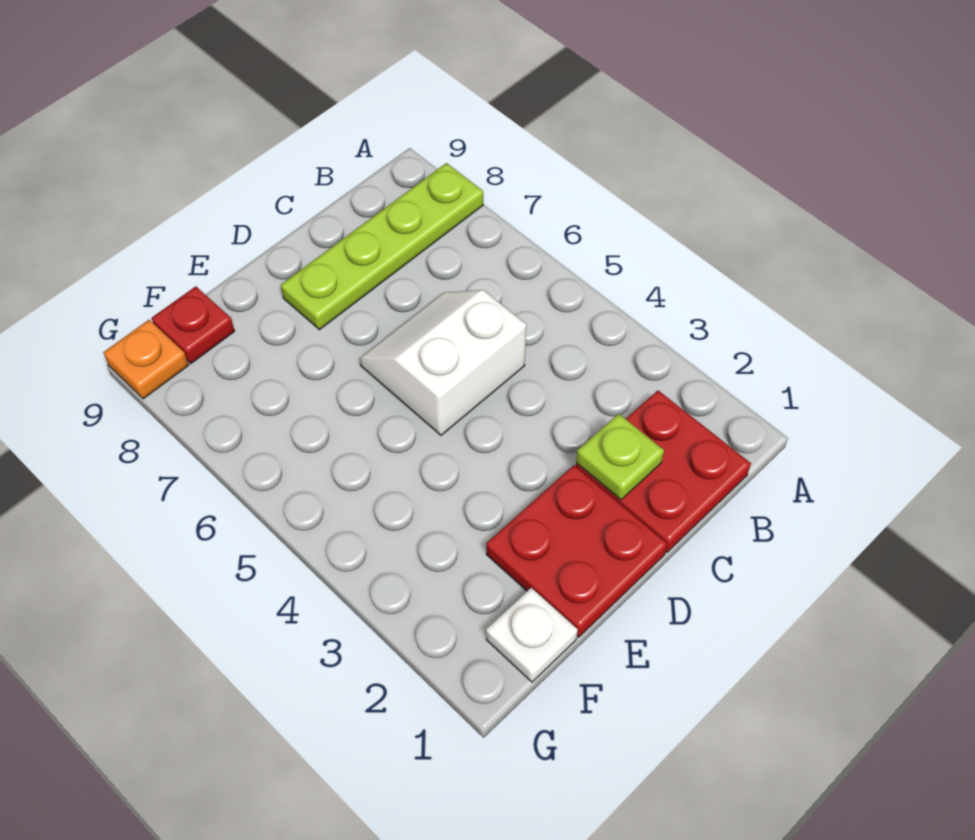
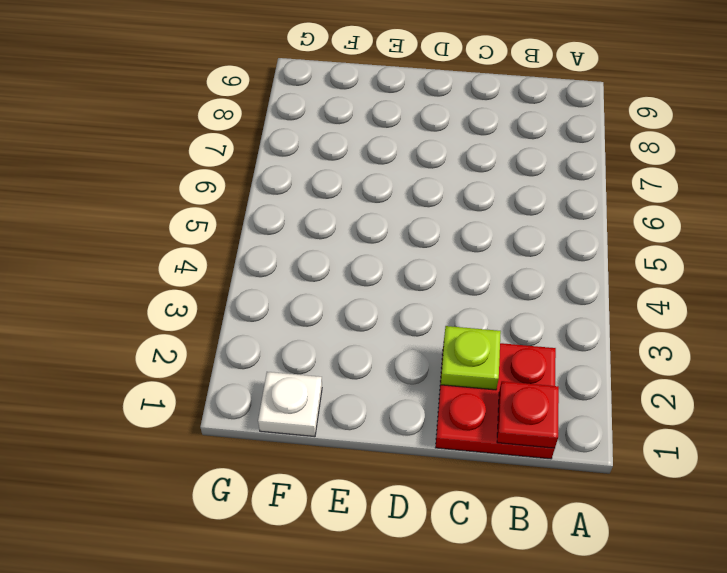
red plate B1 level 2 -> red plate F9 level 1
none -> lime plate A8:D8 level 1
none -> white slope C5:D6 level 1 top 5

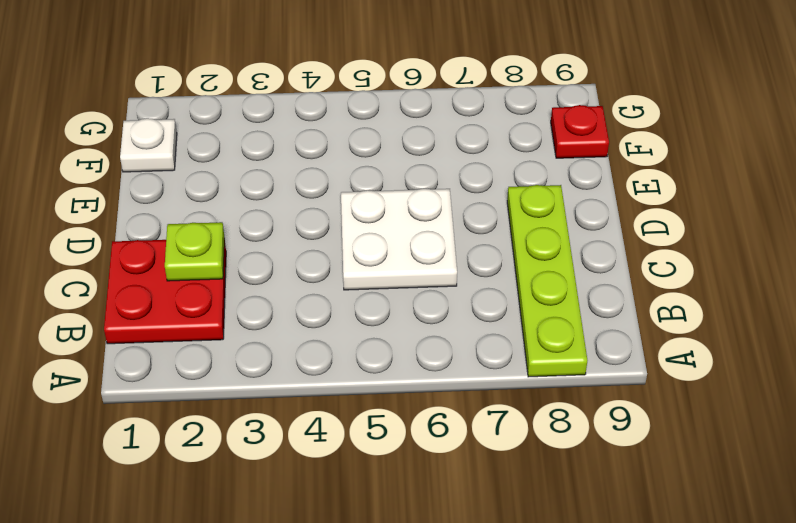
white plate C5:D6 level 1 -> white slope C5:D6 level 1 top 5
none -> red plate D1:E2 level 1
none -> orange plate G9 level 1

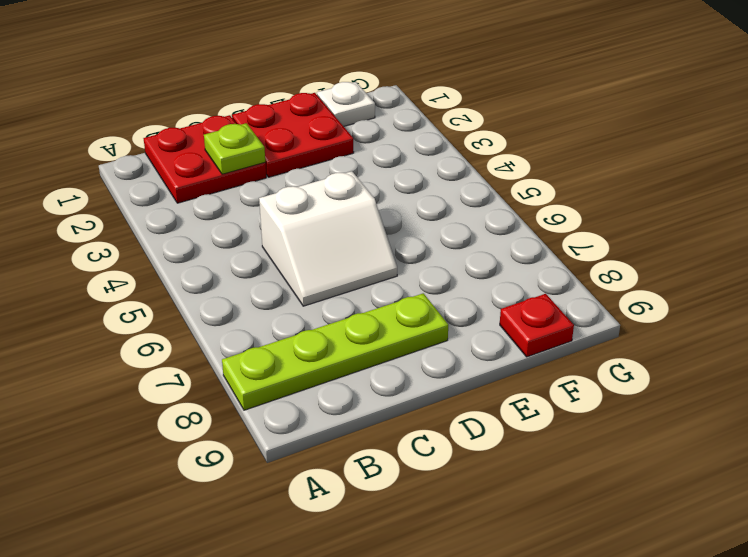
none -> orange plate G9 level 1

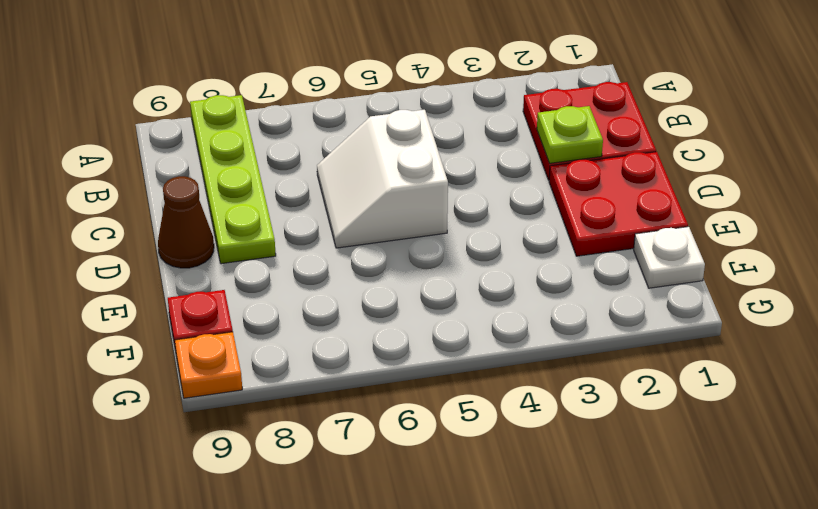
brown cone D9 level 1 -> none

